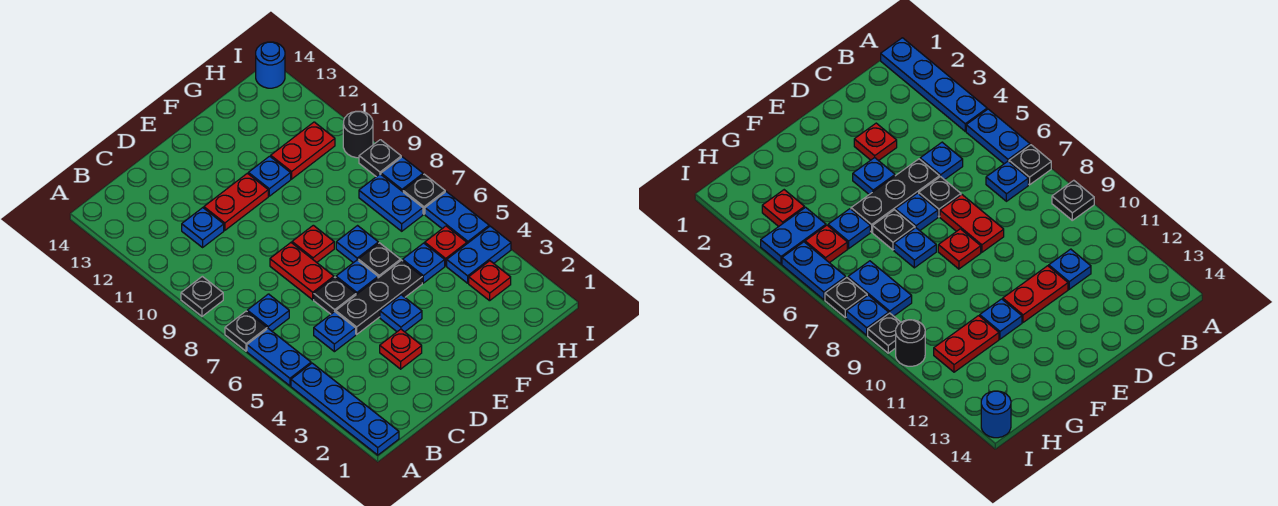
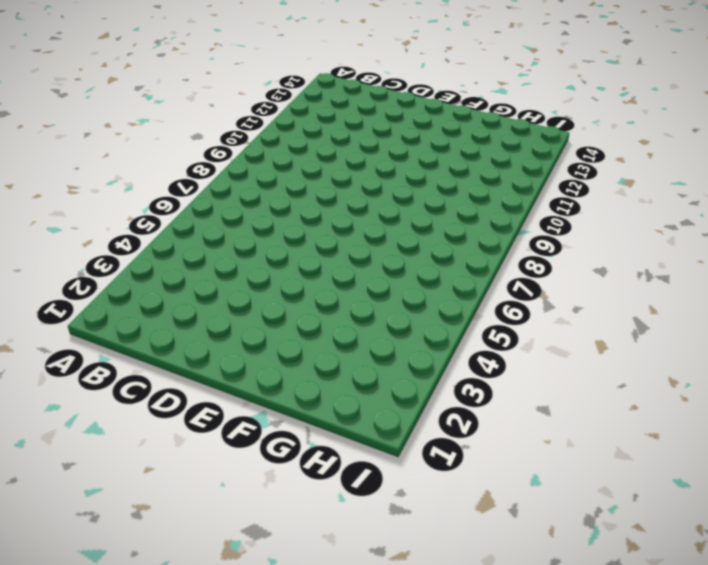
none -> blue plate A1:A4 level 1
none -> blue plate A5:A6 level 1
none -> black plate A7 level 1
none -> black plate A9 level 1

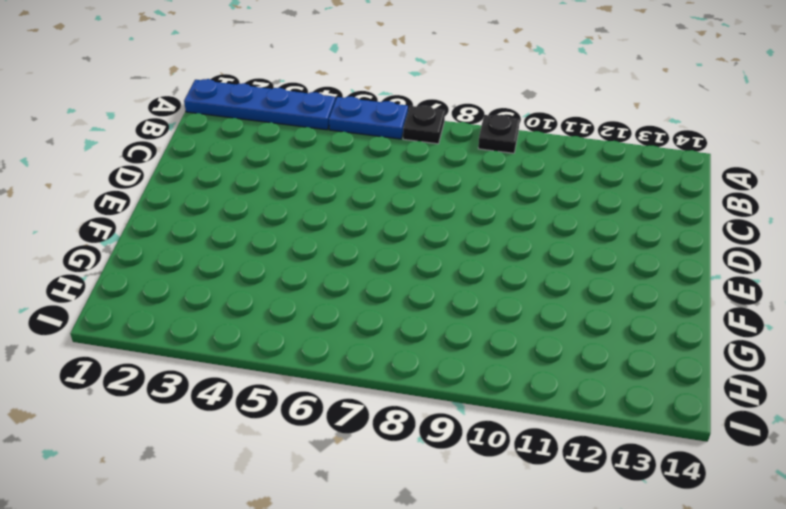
none -> blue plate B7 level 1
none -> blue plate C5 level 1
none -> blue plate C11 level 1
none -> red plate D3 level 1

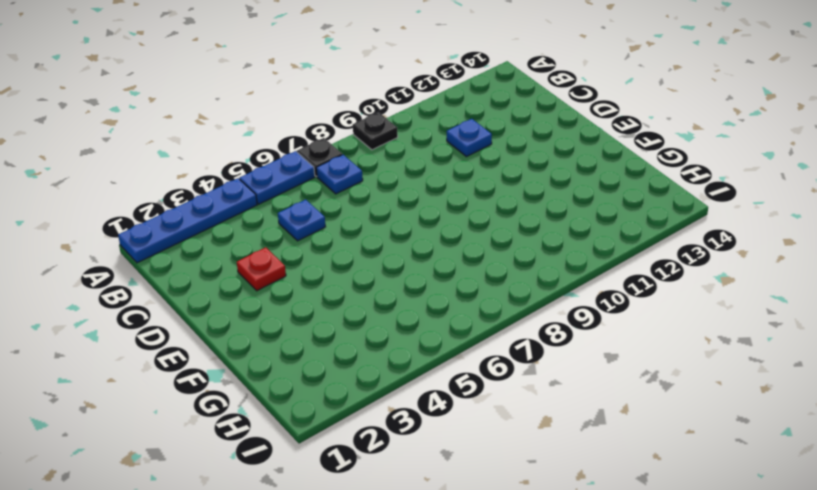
none -> black plate D5:F5 level 1
none -> black plate D6 level 1
none -> red plate D7:D8 level 1
none -> red plate D11:E11 level 1

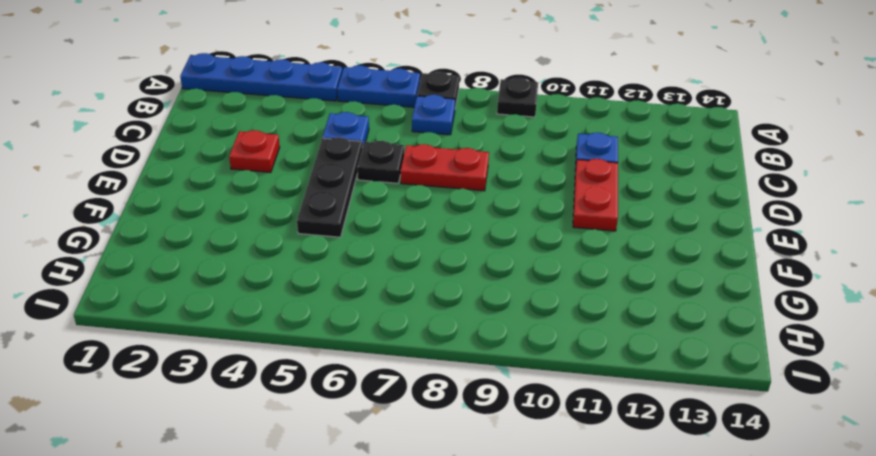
none -> blue plate E4 level 1
none -> blue plate E6 level 1
none -> red plate E8 level 1
none -> black plate F6 level 1

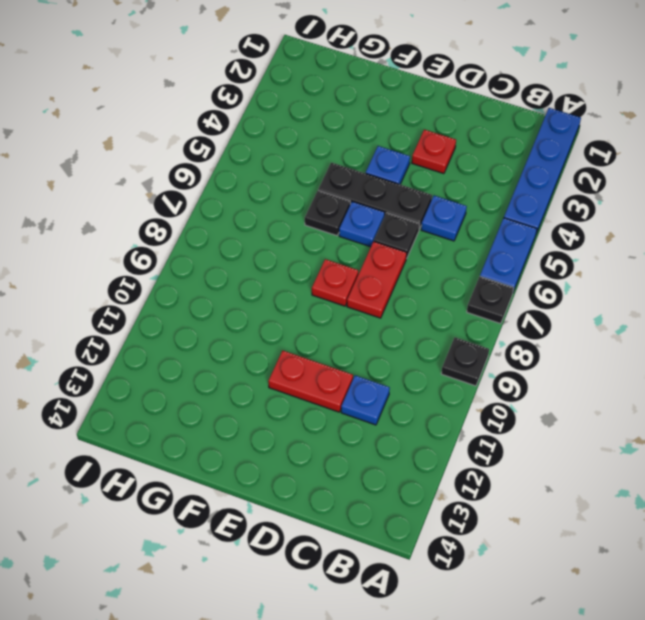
none -> blue plate B7 level 1
none -> blue plate F7 level 1
none -> blue plate F11 level 1
none -> blue plate G5 level 1

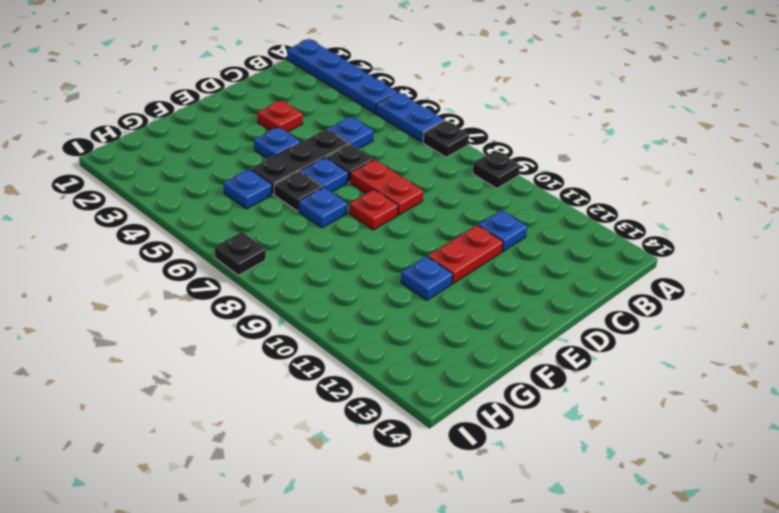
none -> blue plate B7 level 1
none -> red plate G11:H11 level 1
none -> red plate H3 level 1
none -> blue plate H4:I4 level 1

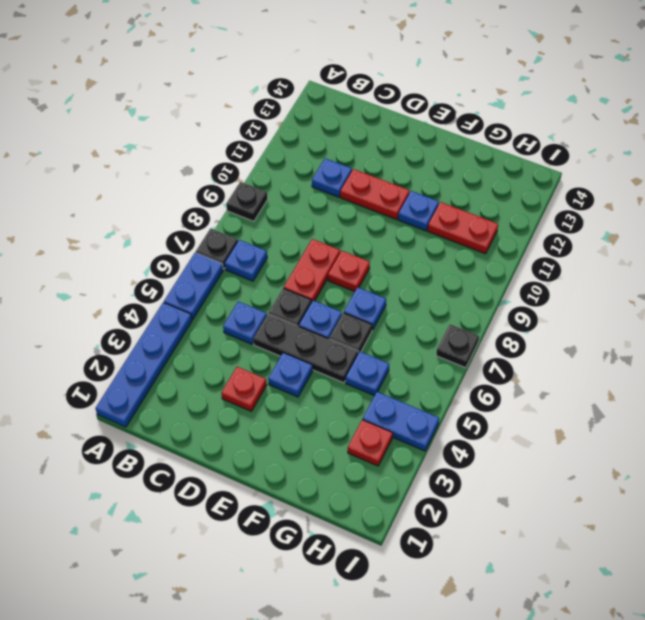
none -> red plate H5 level 1
none -> blue plate H7:H8 level 1
none -> blue plate I5:I6 level 1
none -> blue plate I8 level 1

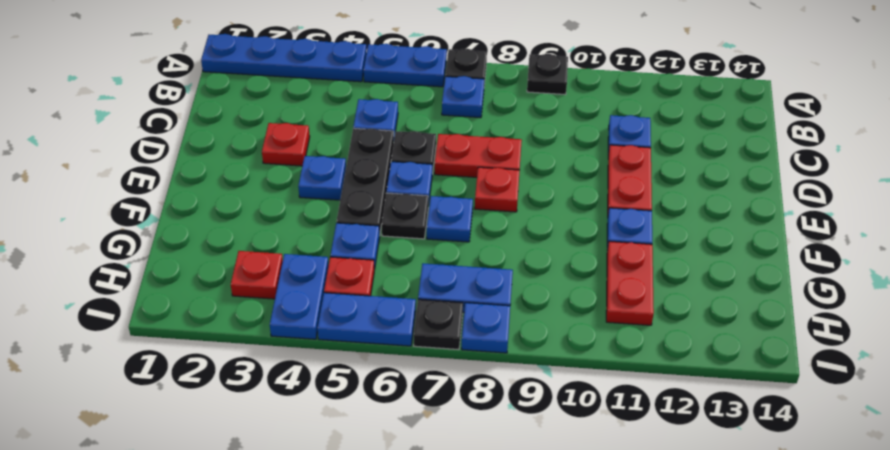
none -> black plate I9 level 1
none -> black round brick I10 level 1
none -> blue round brick I14 level 1

